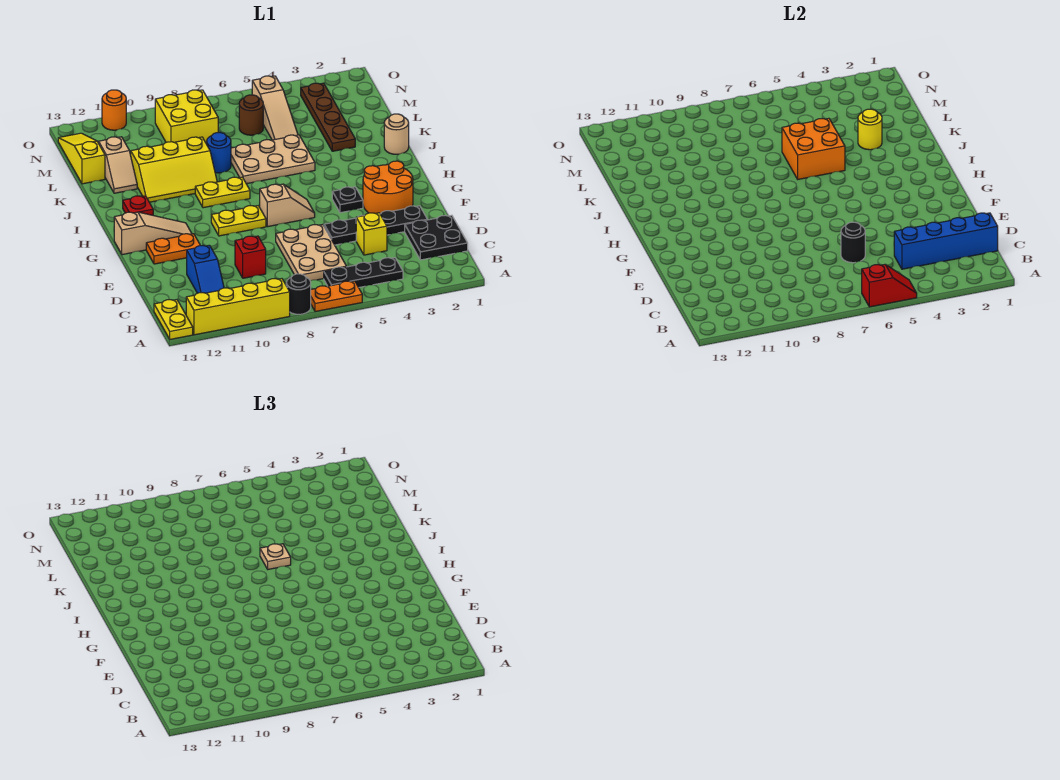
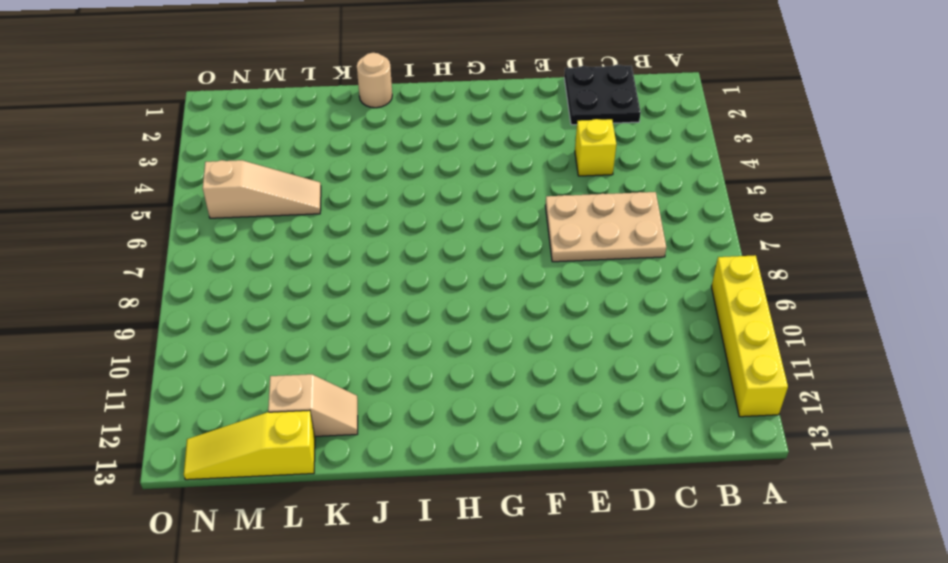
none -> orange plate A6:A7 level 1
none -> black round brick A8 level 1
none -> yellow plate A13:B13 level 1
none -> black plate B4:B6 level 1

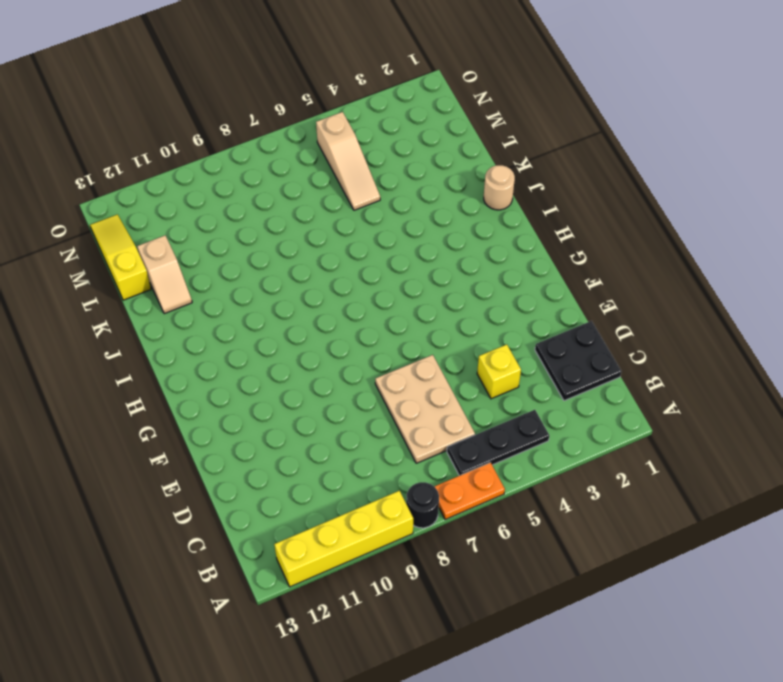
none -> yellow plate A13:B13 level 1
none -> blue slope C11:D11 level 1 top D
none -> red brick D9 level 1
none -> black plate E2:E5 level 1

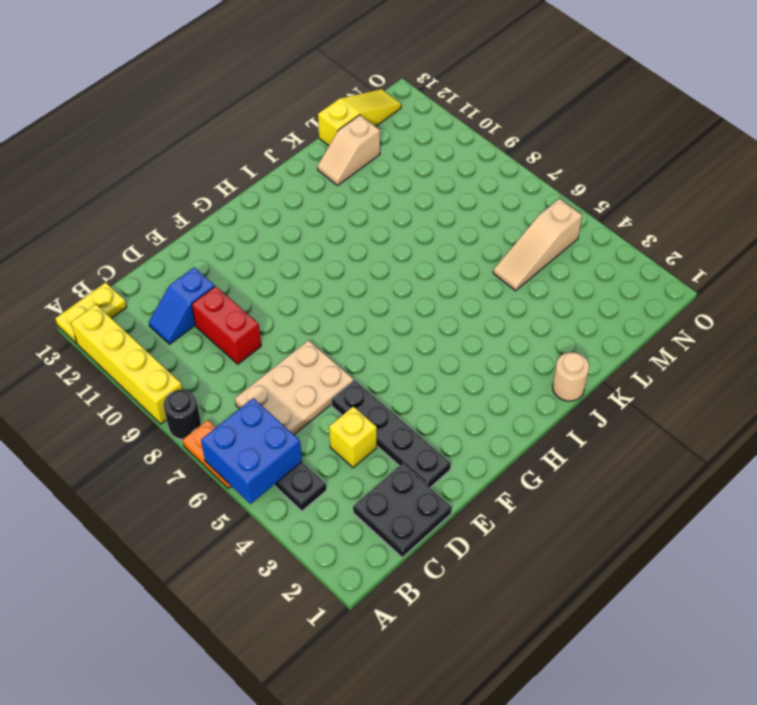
blue brick A5:B6 level 2 -> red slope A5:A6 level 2 top 6
red brick D9:D10 level 1 -> red brick D9 level 1
none -> orange round brick F2:G3 level 1
none -> orange plate F11:F12 level 1
none -> black plate G4 level 1
none -> tan slope G6:G7 level 1 top 7

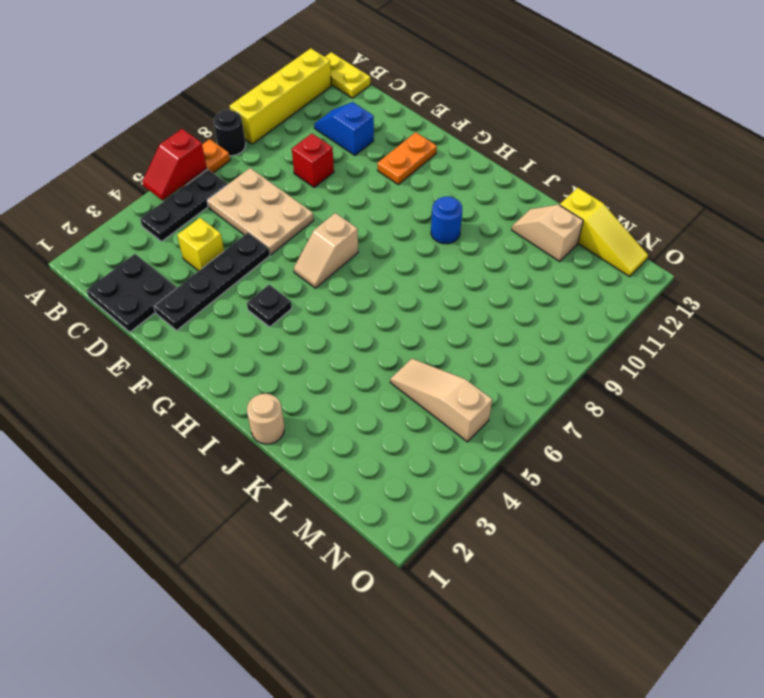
blue round brick I10 level 1 -> blue round brick K8 level 1
none -> orange round brick F2:G3 level 1
none -> yellow plate G8:G9 level 1
none -> tan slope G11:G13 level 1 top 13
none -> yellow plate I8:I9 level 1

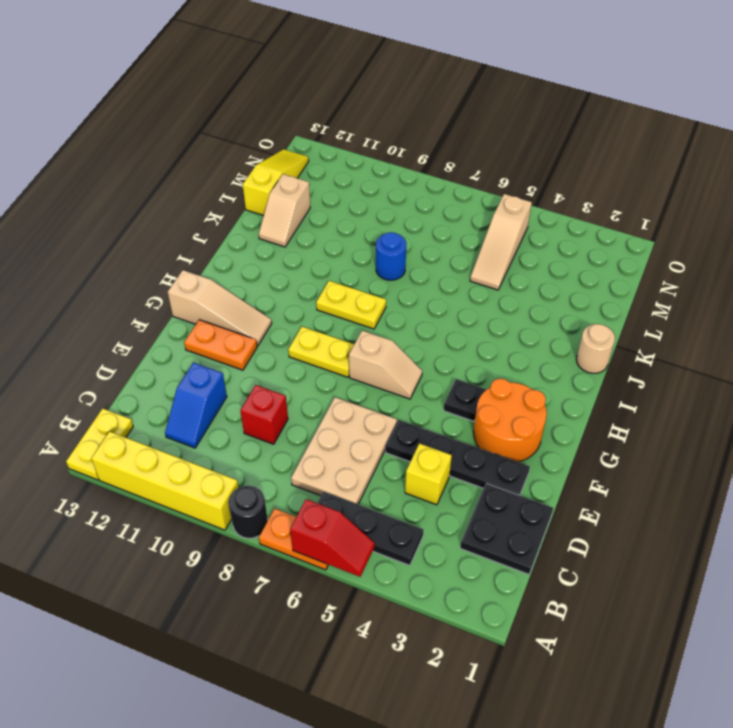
none -> red plate I12 level 1
none -> tan plate J5:K7 level 1
none -> yellow slope J9:K11 level 1 top K
none -> brown plate K3:N3 level 1

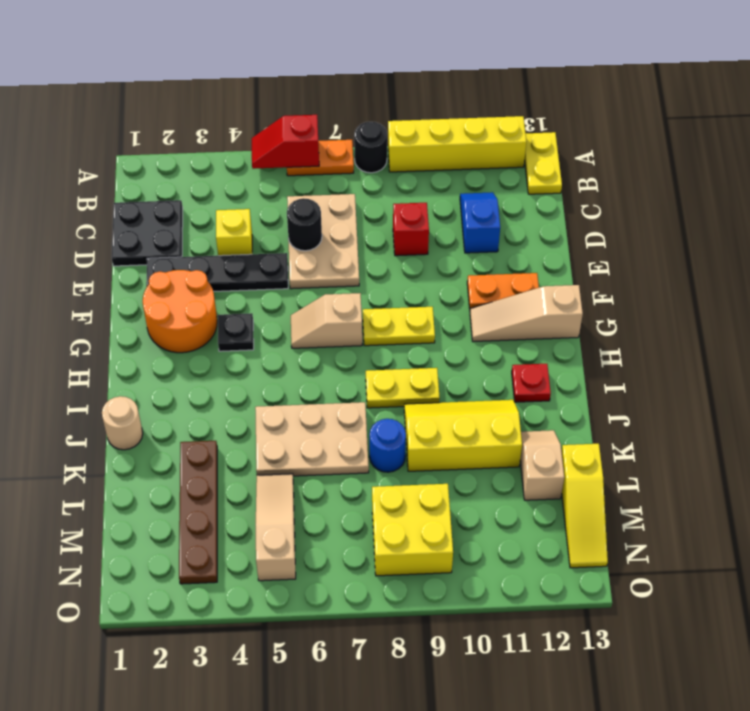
none -> black plate B4:B6 level 1
none -> brown round brick M6 level 1
none -> orange round brick O11 level 1
none -> blue brick C1:C4 level 2

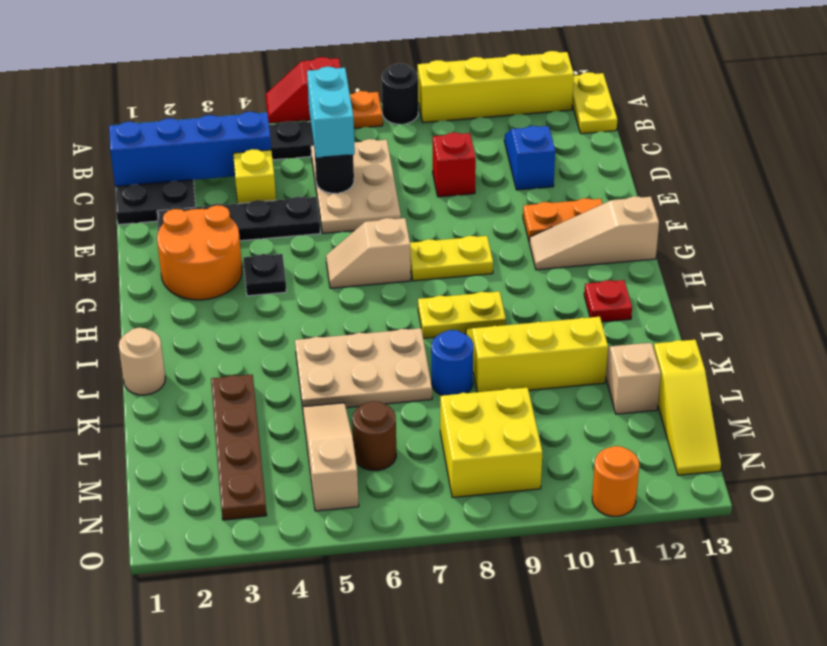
cyan brick C6:D6 level 3 -> none
none -> orange brick J5:K6 level 2
none -> yellow round brick K3 level 2
none -> tan plate J6 level 3

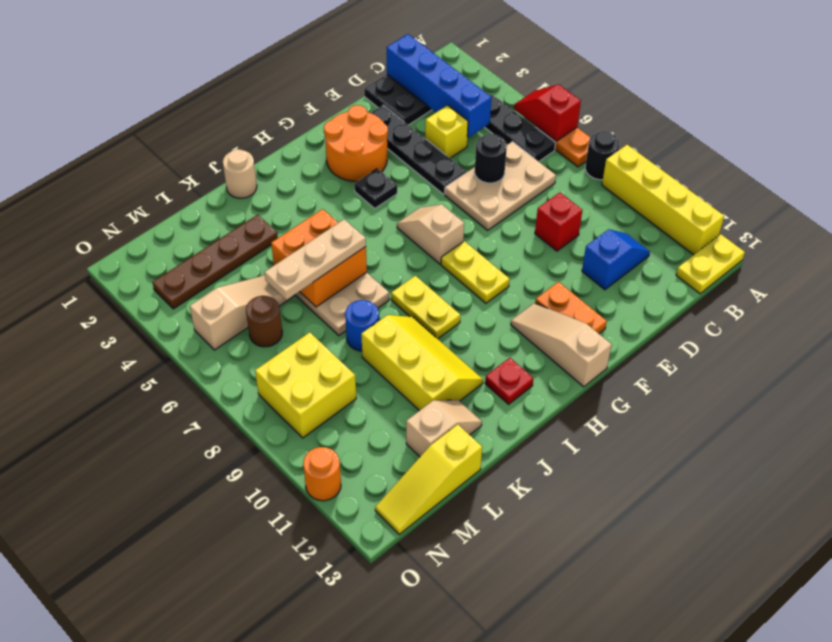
tan plate J6:L6 level 3 -> tan plate J6 level 3
none -> yellow round brick K3 level 2

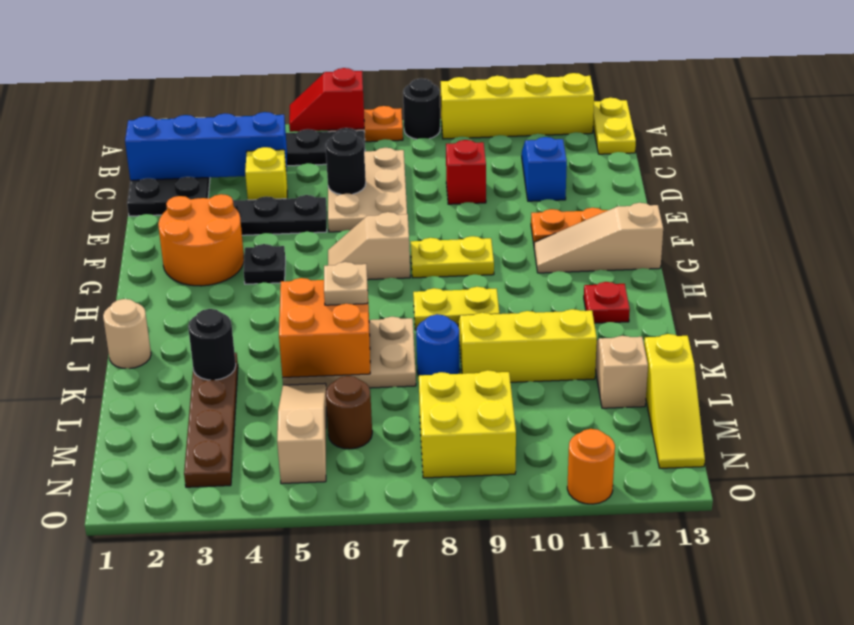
black round brick K3 level 2 -> yellow round brick K3 level 2

